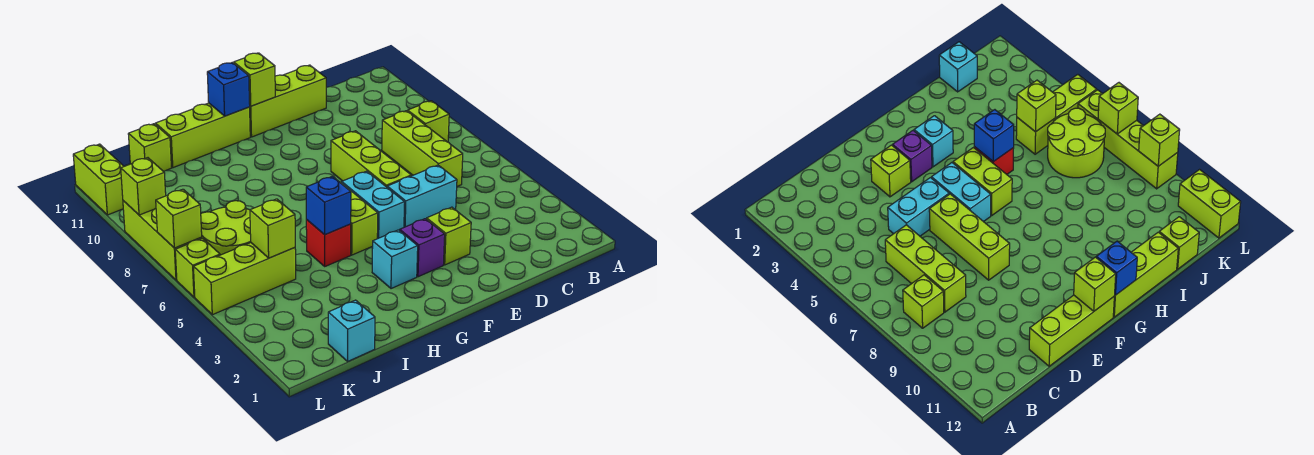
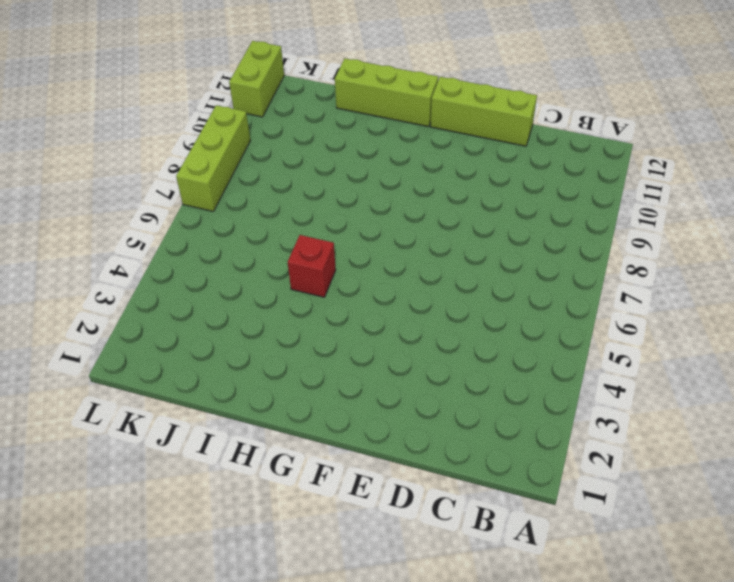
none -> lime brick B8 level 1
none -> lime brick C6:C8 level 1
none -> cyan brick D5:E5 level 1

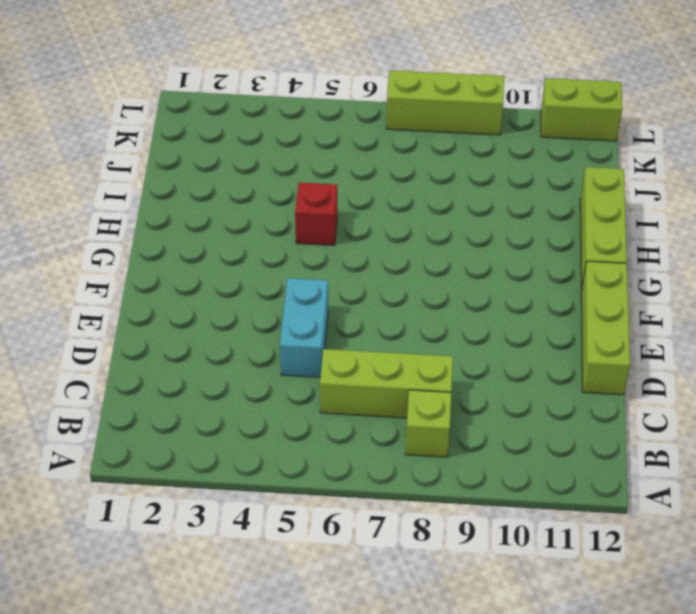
none -> lime brick E3 level 1
none -> lime brick E6:E8 level 1
none -> purple brick F3 level 1

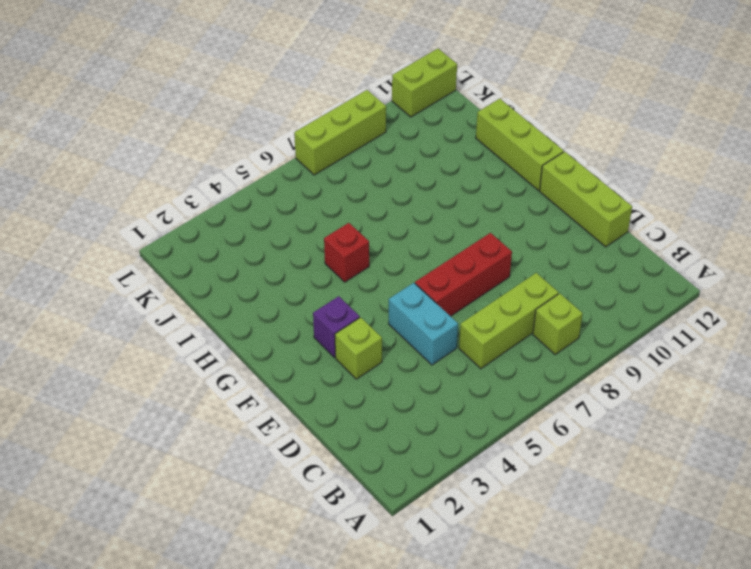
red brick E6:E8 level 1 -> lime brick E6:E8 level 1
none -> cyan brick F5:F6 level 1
none -> cyan brick G3 level 1
none -> lime brick G5:G6 level 1

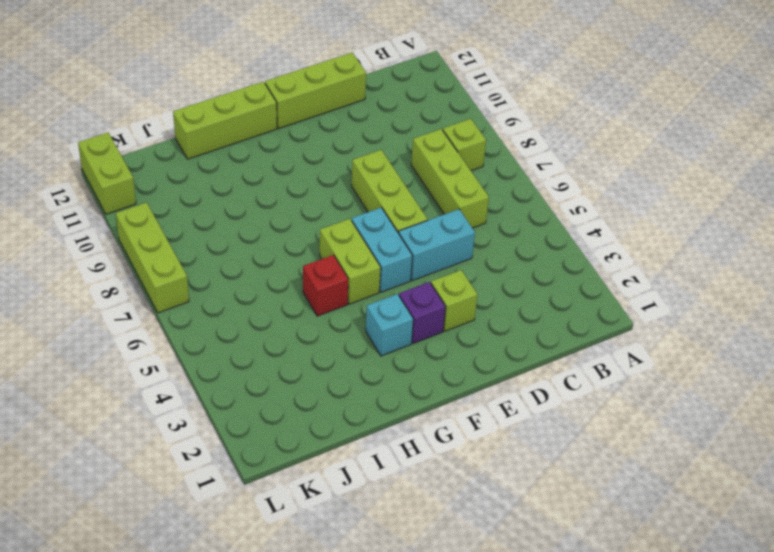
none -> cyan brick J1 level 1
none -> lime brick J5:L5 level 1
none -> lime round brick J6:K7 level 1

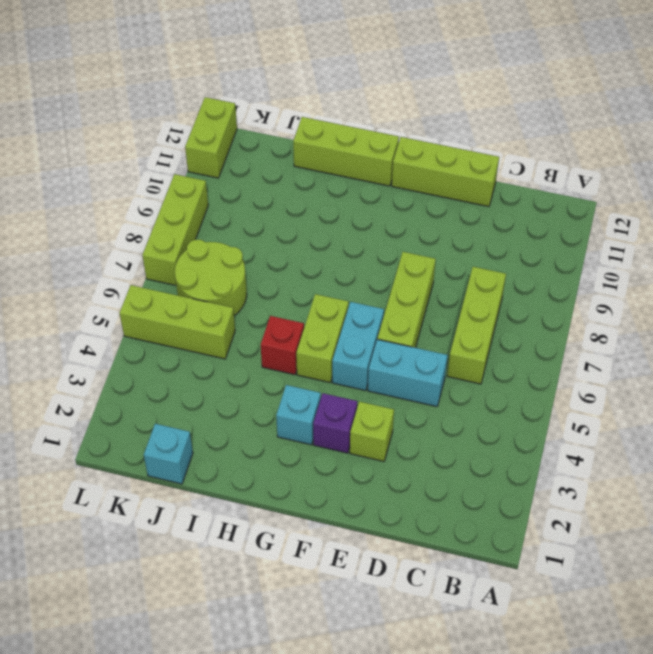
none -> lime brick B8 level 1
none -> lime brick J12 level 1
none -> lime brick L6 level 1

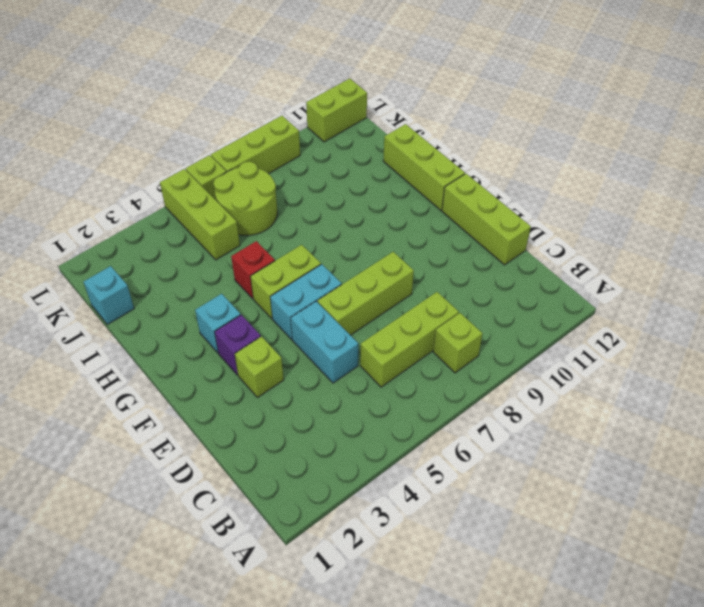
none -> lime brick J12 level 1
none -> lime brick F12 level 2
none -> blue brick G12 level 2

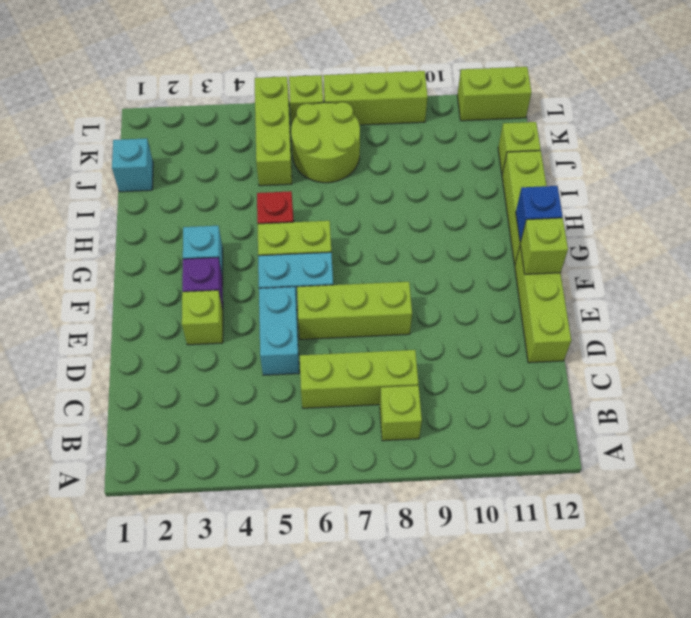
none -> blue brick H5 level 2
none -> lime brick J5 level 2
none -> lime brick L7 level 2

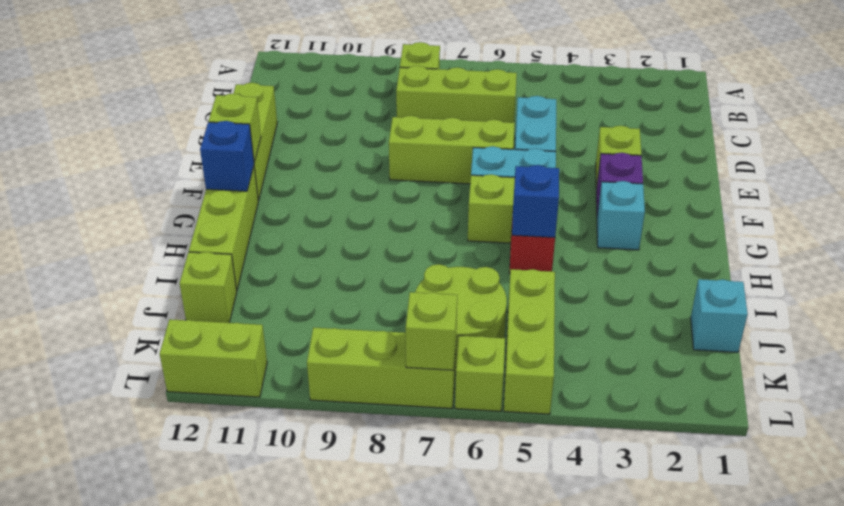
none -> lime brick J5 level 2
none -> lime brick L9 level 2

